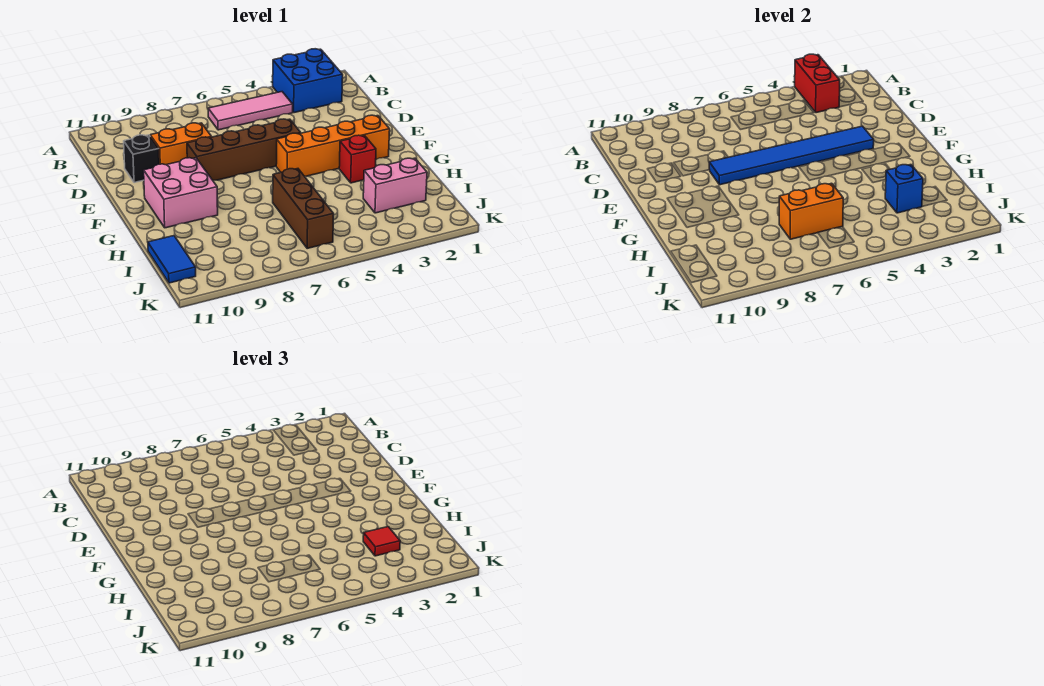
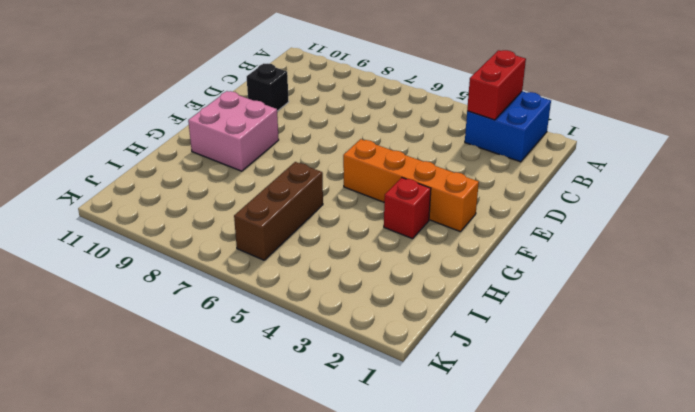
none -> pink tile B4:B6 level 1
none -> orange brick D8:D9 level 1
none -> brown brick E5:E8 level 1

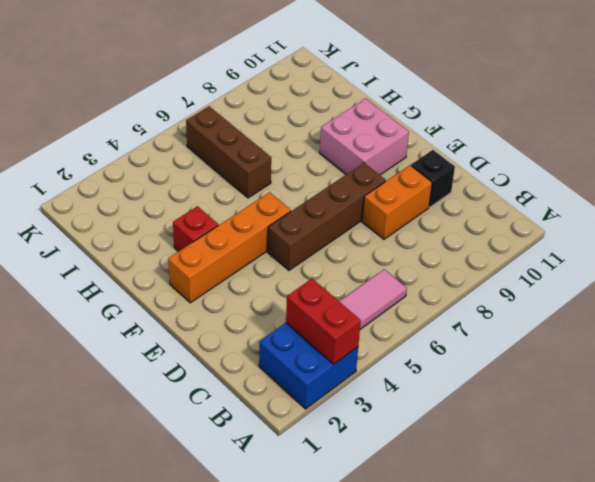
none -> pink brick I2:I3 level 1
none -> blue tile I11:J11 level 1
none -> blue tile E3:E8 level 2

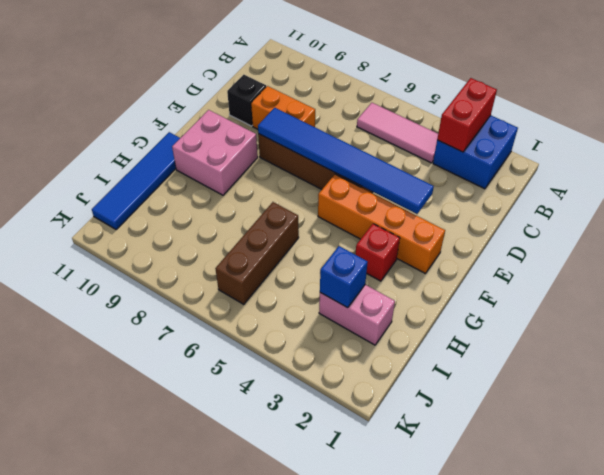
blue tile G11:J11 level 1 -> blue tile I11:J11 level 1
none -> orange brick I6:I7 level 2
none -> red tile I3 level 3

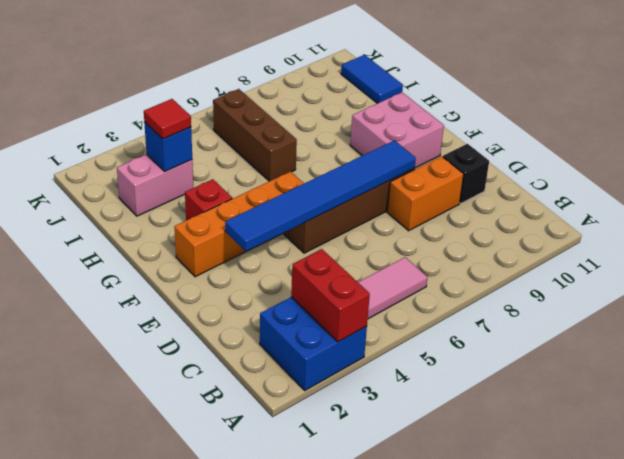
none -> orange brick I6:I7 level 2

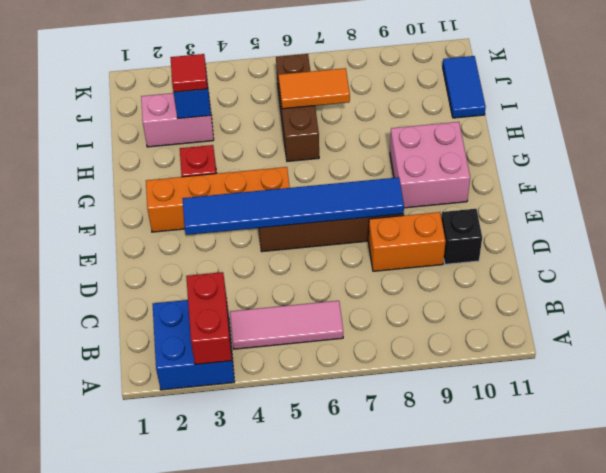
orange tile I6:I7 level 2 -> orange brick I6:I7 level 2

